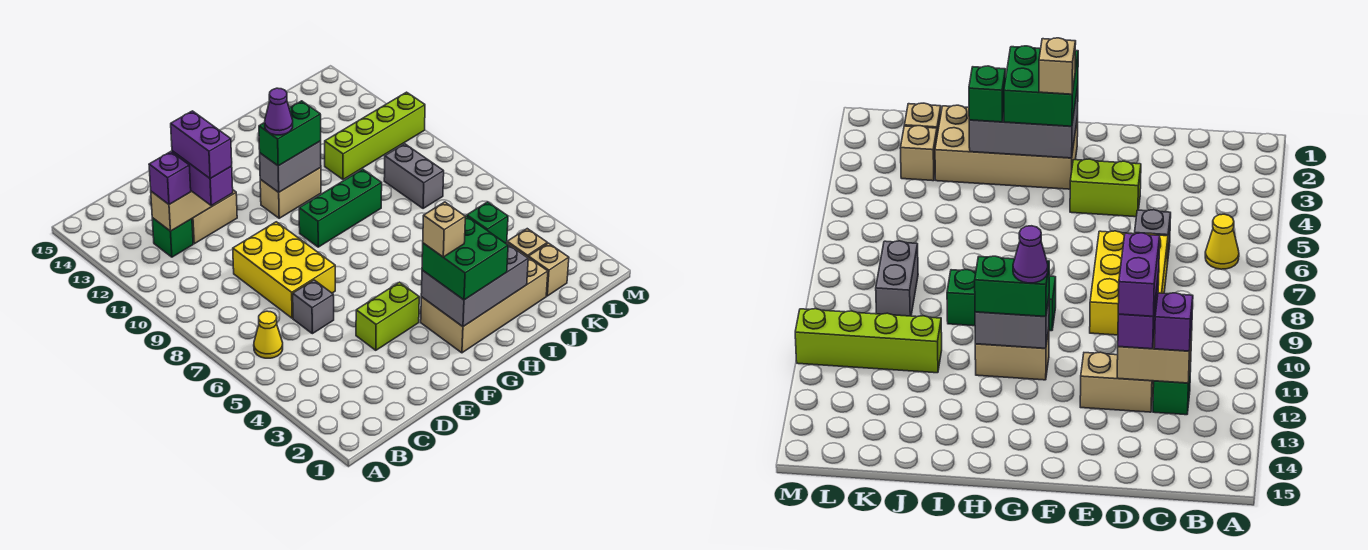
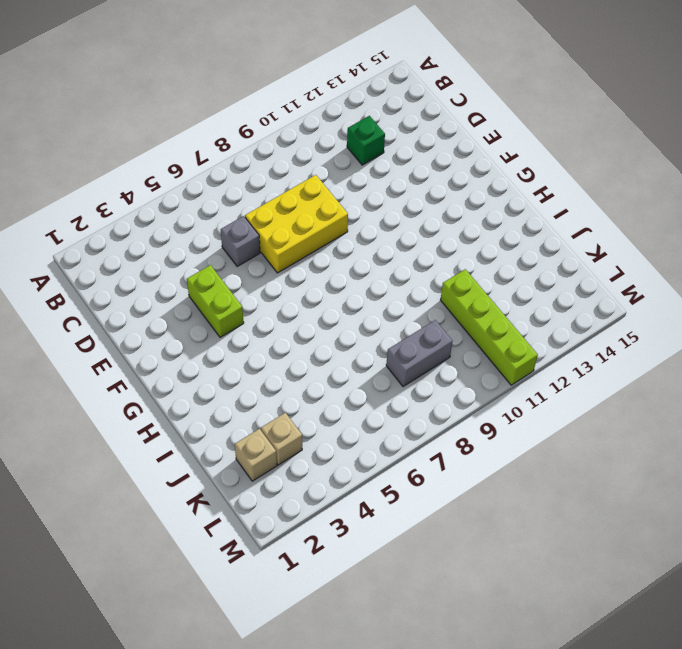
none -> yellow cone B6 level 1
none -> tan brick D12:E12 level 1
none -> tan brick G2:J3 level 1

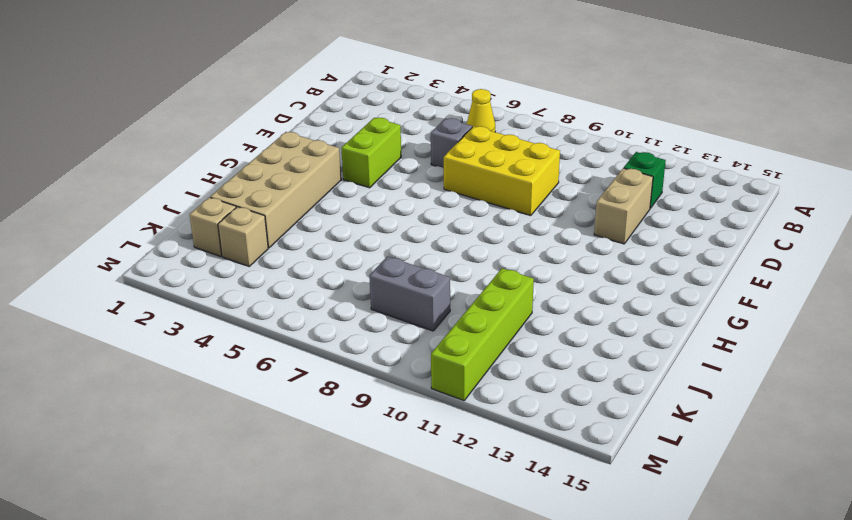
none -> green brick G9:I9 level 1
none -> tan brick G11:H11 level 1
none -> tan brick C12:D12 level 2

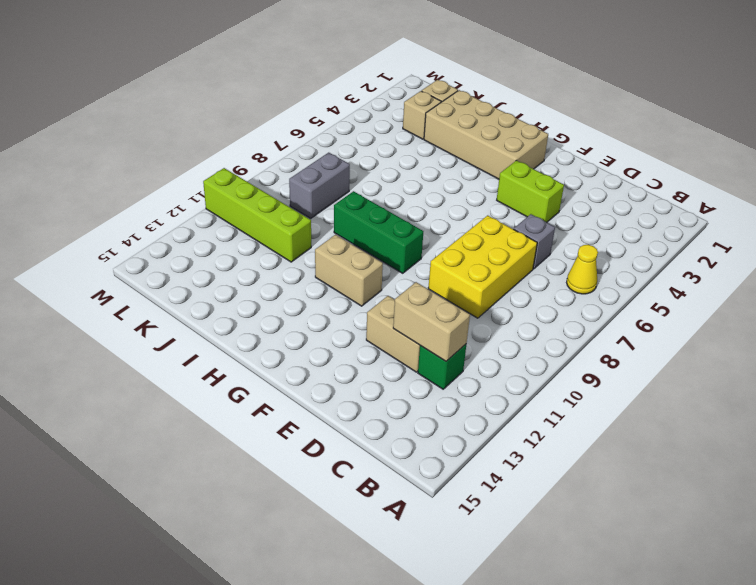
none -> grey brick G2:I3 level 2
none -> grey brick G11:H11 level 2
none -> purple brick C12 level 3

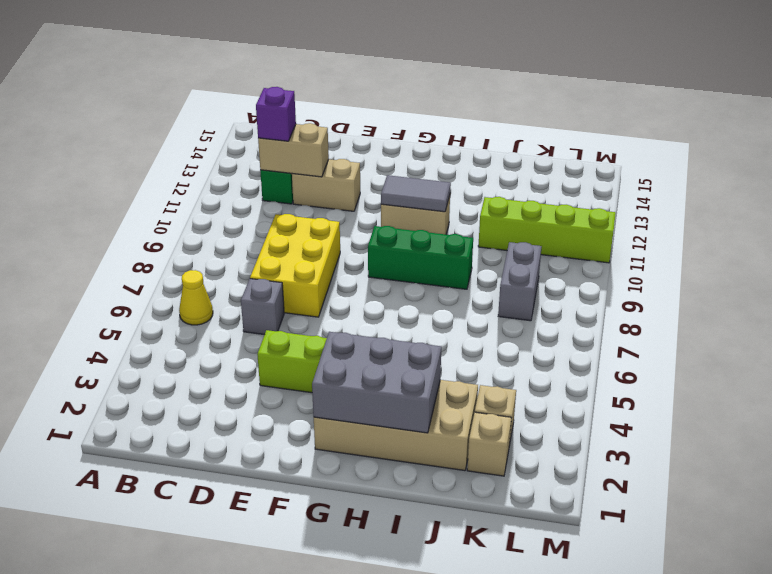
grey tile G11:H11 level 2 -> grey brick G11:H11 level 2
none -> purple brick D11:D12 level 3
none -> green brick G2:H3 level 3
none -> green brick G11:H11 level 3

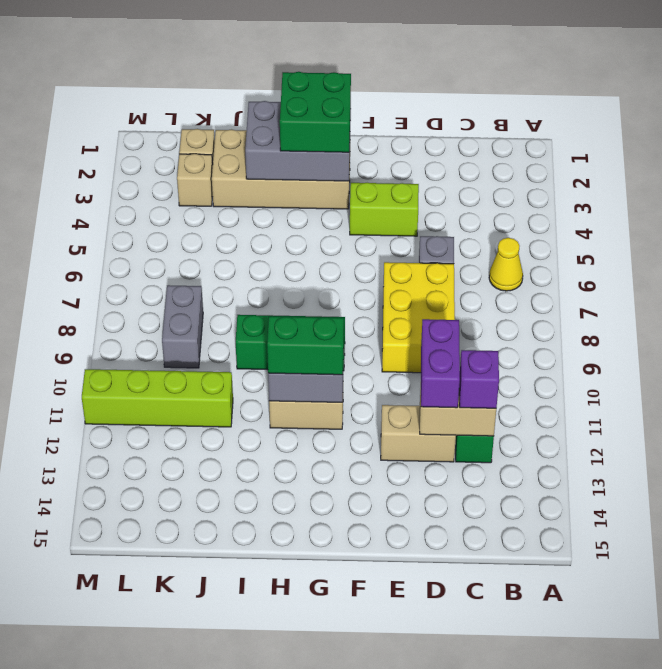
none -> green brick I3 level 3
none -> purple brick D11:D12 level 4
none -> tan brick G3 level 4

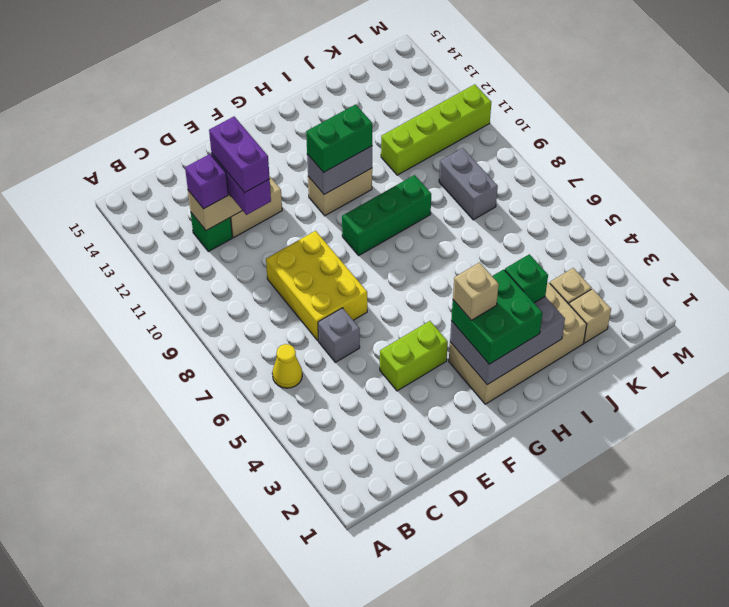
none -> purple cone G11 level 4

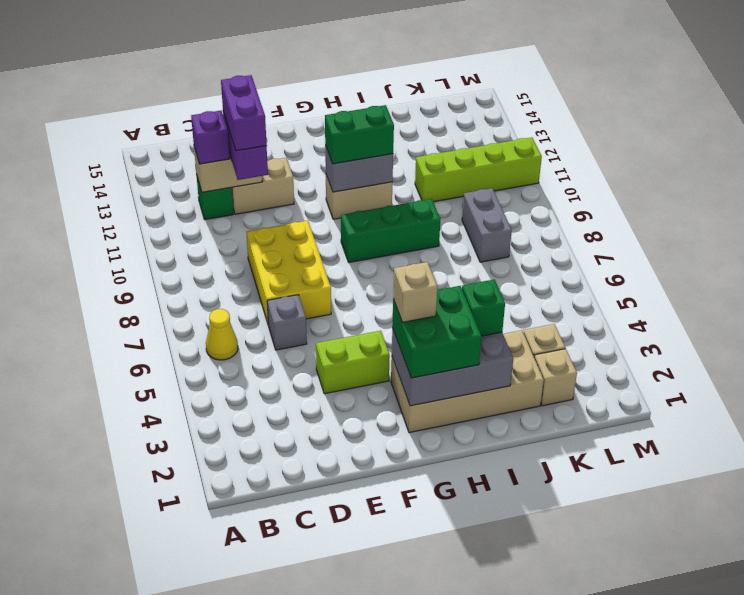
none -> purple cone G11 level 4

